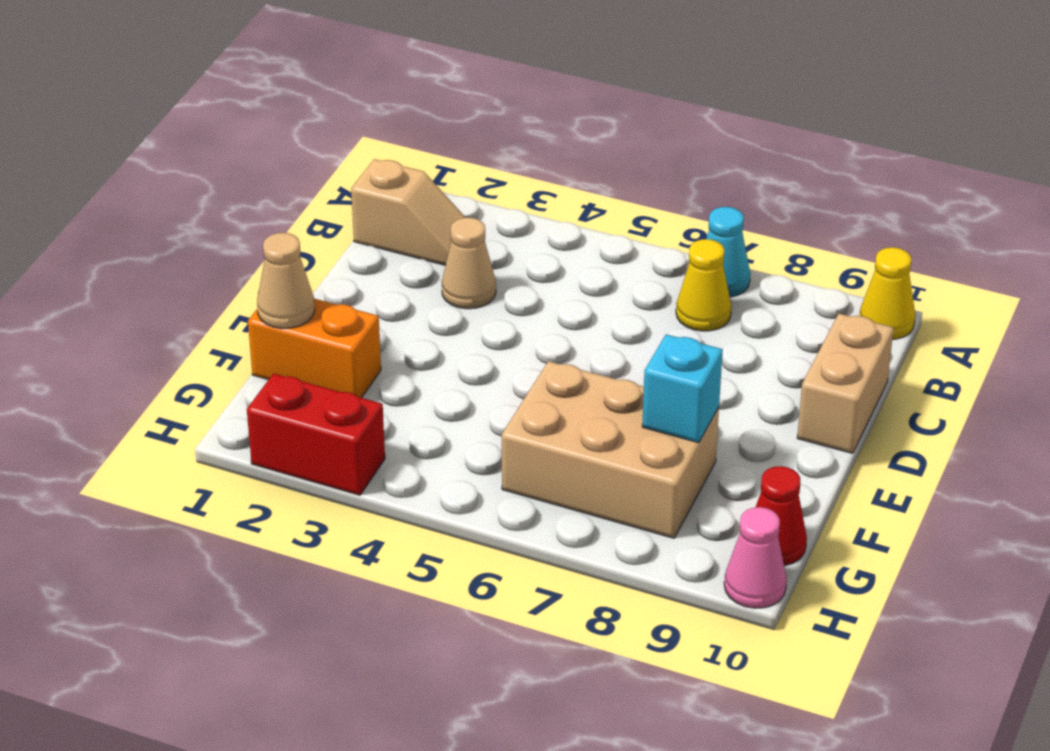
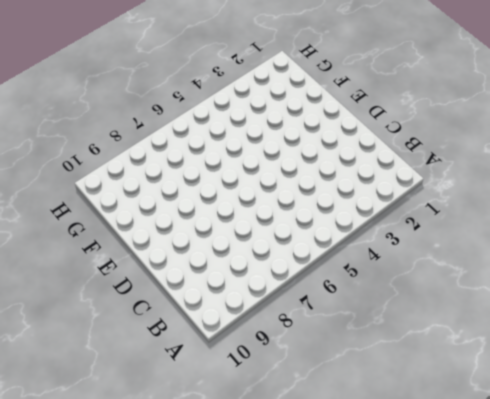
none -> cyan cone A7 level 1
none -> yellow cone A10 level 1
none -> tan slope B1:B2 level 1 top 1

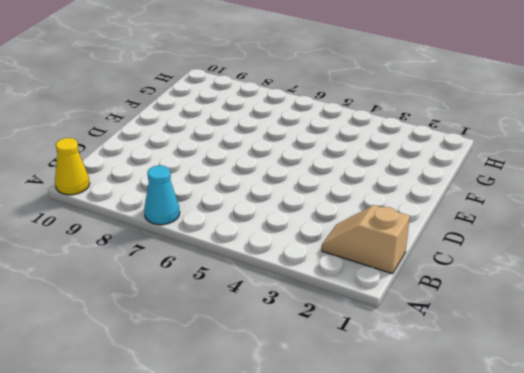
none -> yellow cone B7 level 1
none -> tan cone C3 level 1
none -> tan brick C10:D10 level 1

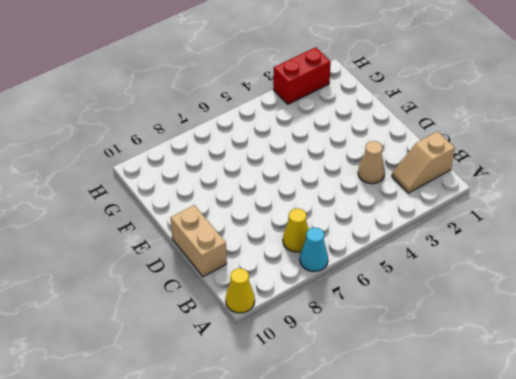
none -> orange brick F1:F2 level 1
none -> tan brick F6:G8 level 1
none -> red cone G10 level 1

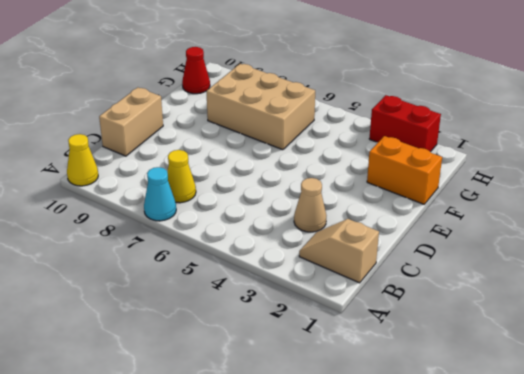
none -> pink cone H10 level 1
none -> tan cone F1 level 2
none -> cyan brick F8 level 2

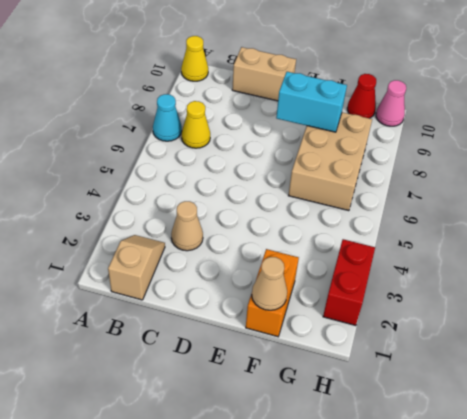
cyan brick E8:F8 level 2 -> cyan brick F8 level 2

